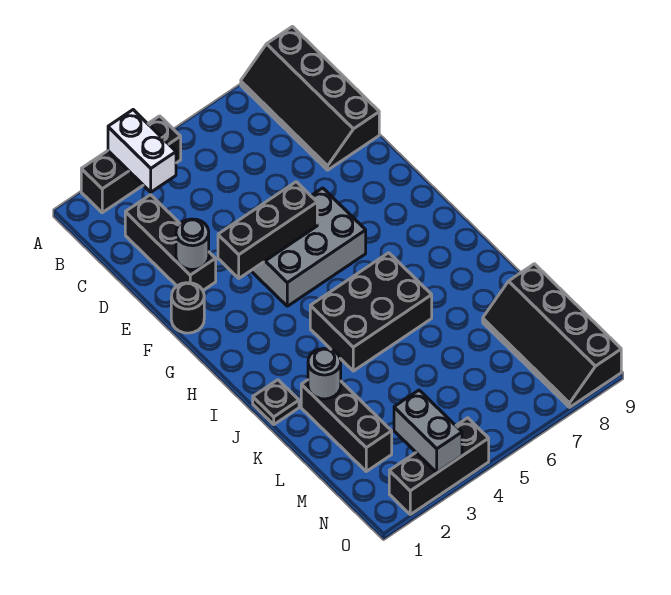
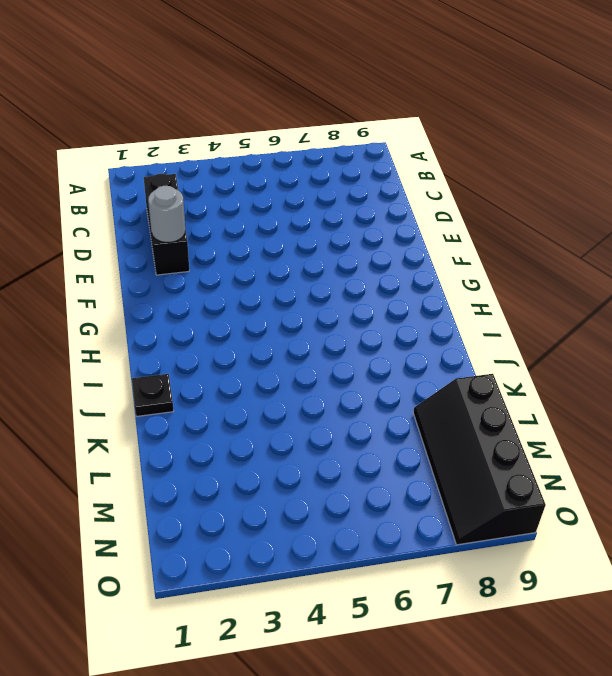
none -> black brick A2:A4 level 1
none -> black slope A8:D9 level 1 top 9
none -> black round brick F1 level 1

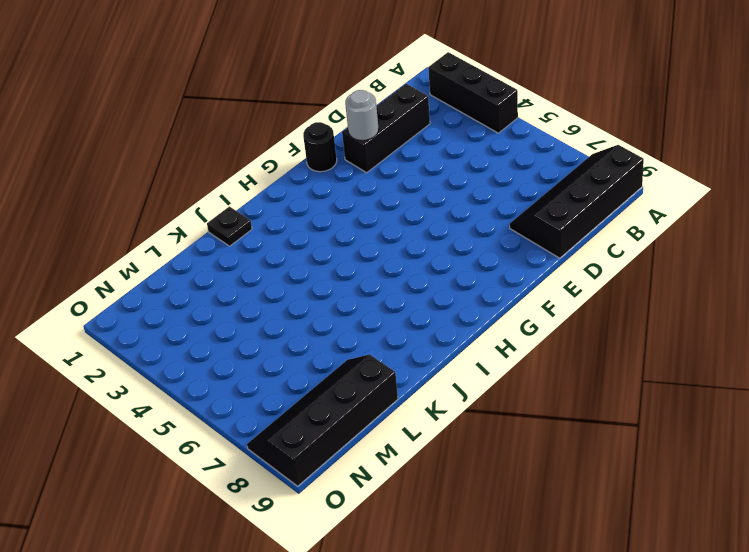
none -> grey brick F4:G6 level 1
none -> black brick I4:J6 level 1
none -> black brick K2:M2 level 1

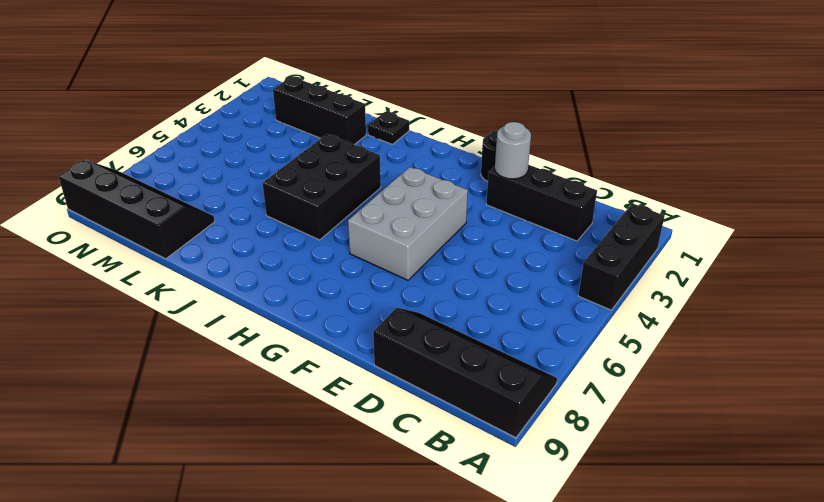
none -> black brick O2:O4 level 1
none -> white brick A3:B3 level 2
none -> black brick F3:F5 level 2

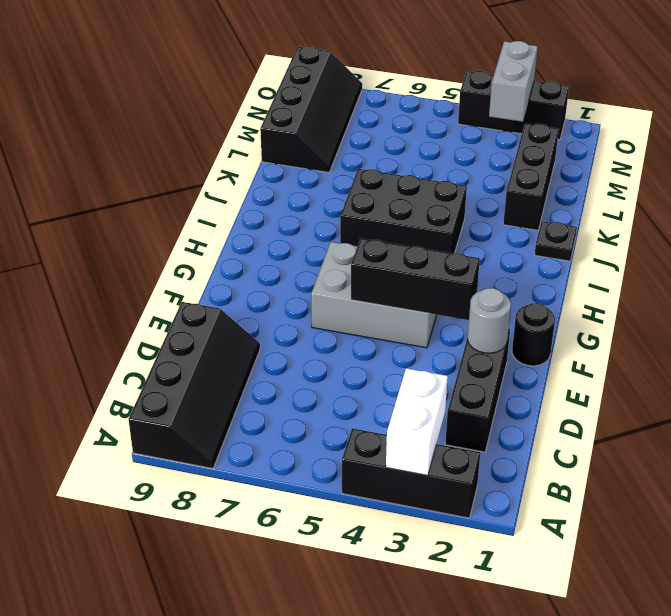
none -> grey round brick K2 level 2

